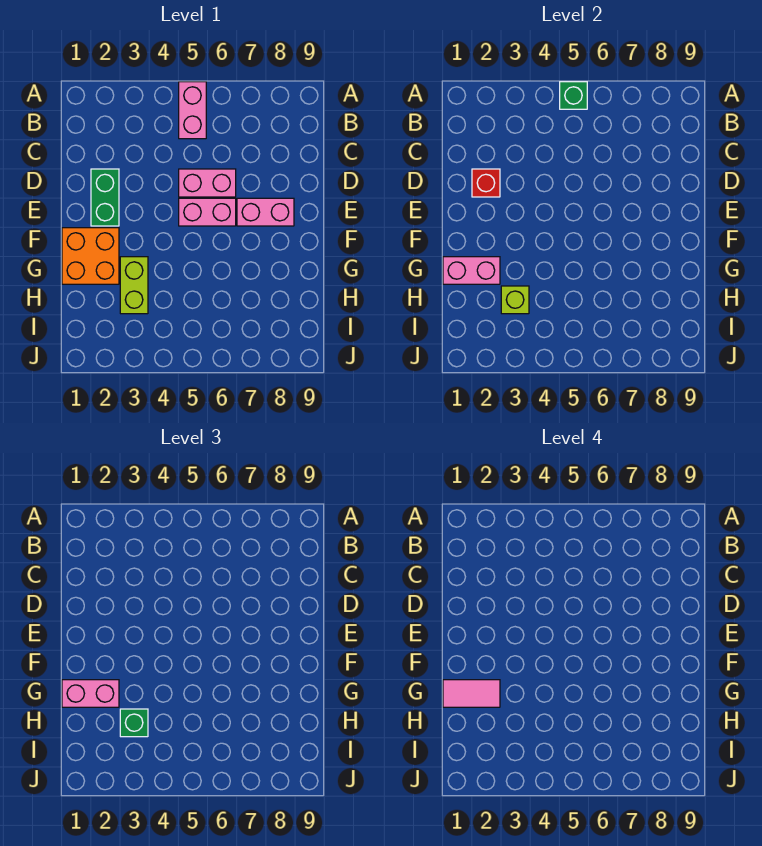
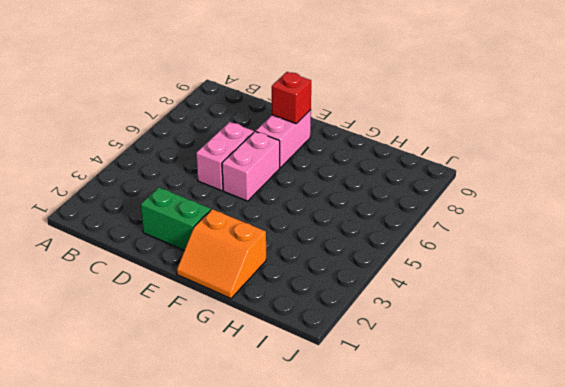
red brick E8 level 2 -> red brick D2 level 2
orange slope F1:G2 level 1 top 2 -> orange brick F1:G2 level 1
none -> pink brick A5:B5 level 1
none -> lime brick G3:H3 level 1
none -> green brick A5 level 2

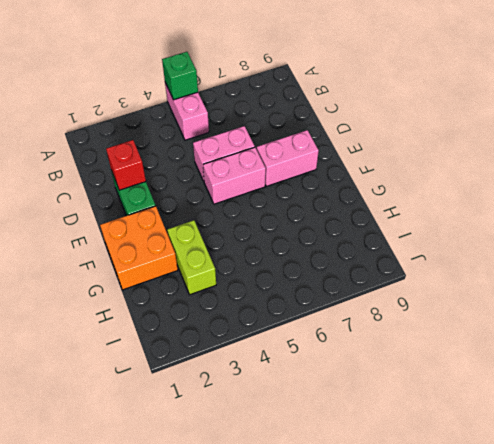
none -> pink brick G1:G2 level 2
none -> lime brick H3 level 2
none -> pink brick G1:G2 level 3

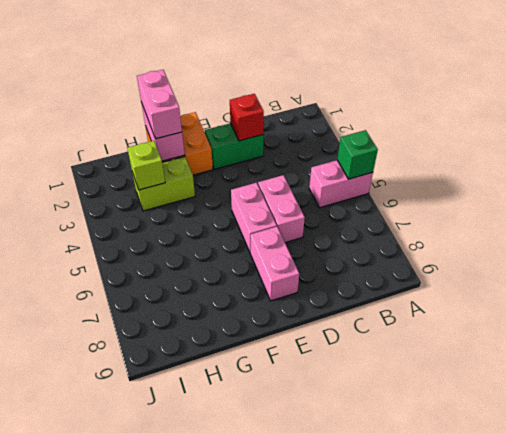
none -> green brick H3 level 3
none -> pink tile G1:G2 level 4

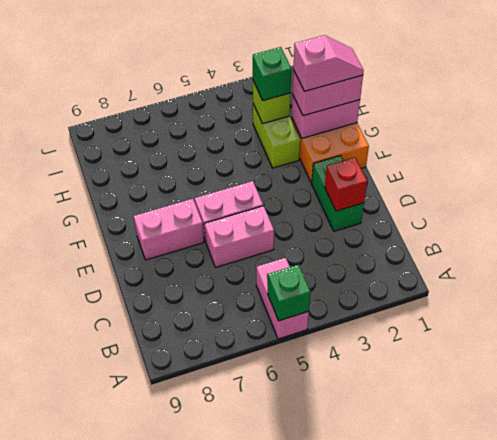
pink slope G1:G2 level 4 top 2 -> pink tile G1:G2 level 4

